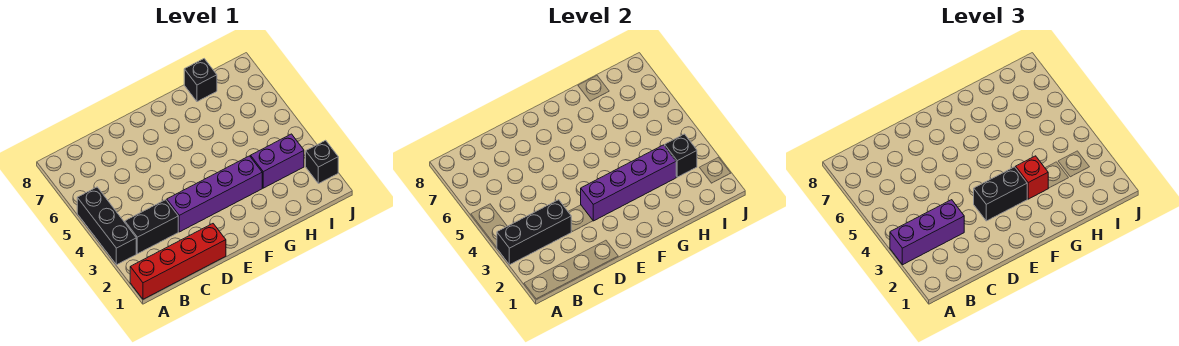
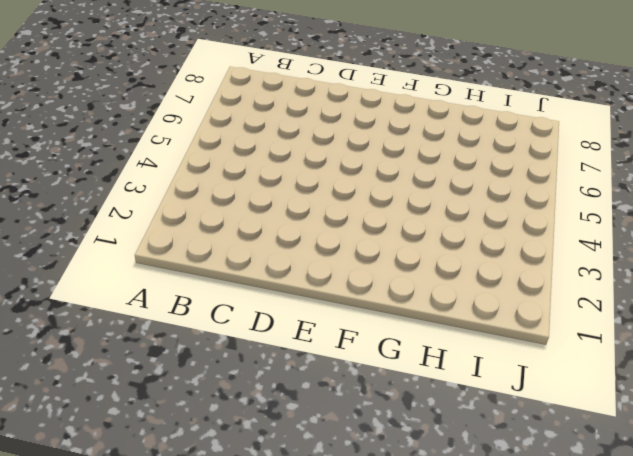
none -> red brick A1:D1 level 1
none -> black brick A3:A5 level 1
none -> black brick B3:C3 level 1

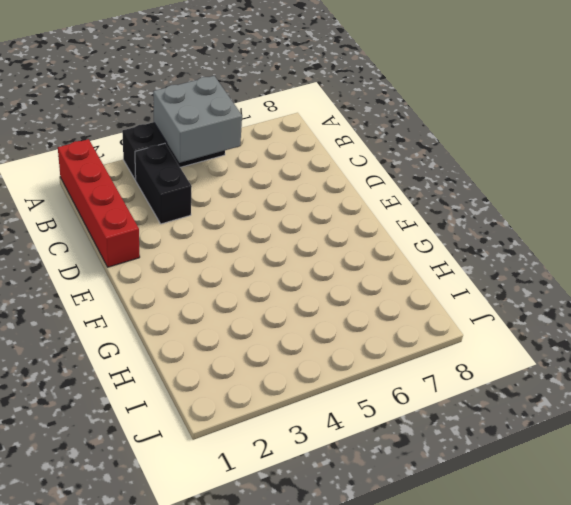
grey brick A4:B5 level 2 -> none
none -> purple brick D3:G3 level 1
none -> purple brick H3:I3 level 1
none -> black brick H8 level 1

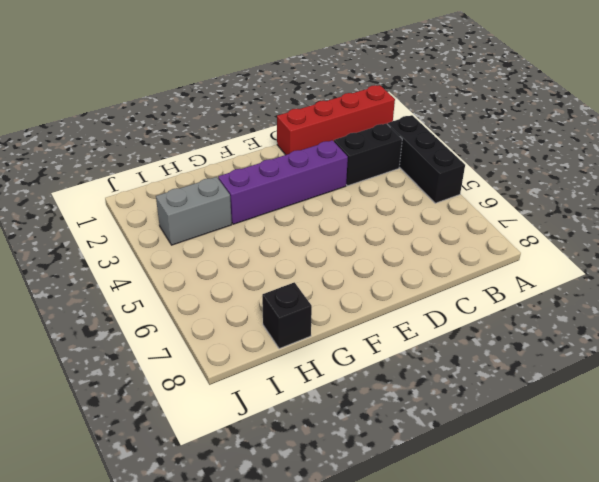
grey brick H3:I3 level 1 -> purple brick H3:I3 level 1
none -> black brick J2 level 1
none -> black brick A3:C3 level 2
none -> purple brick E3:H3 level 2

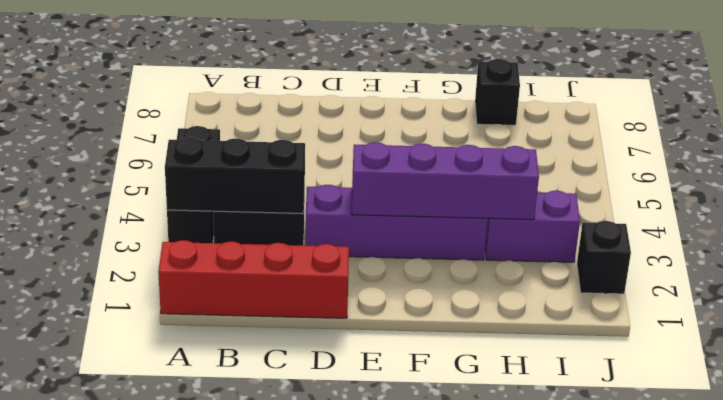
none -> black brick I3 level 2
none -> purple brick A3:C3 level 3
none -> black brick E3:F3 level 3

